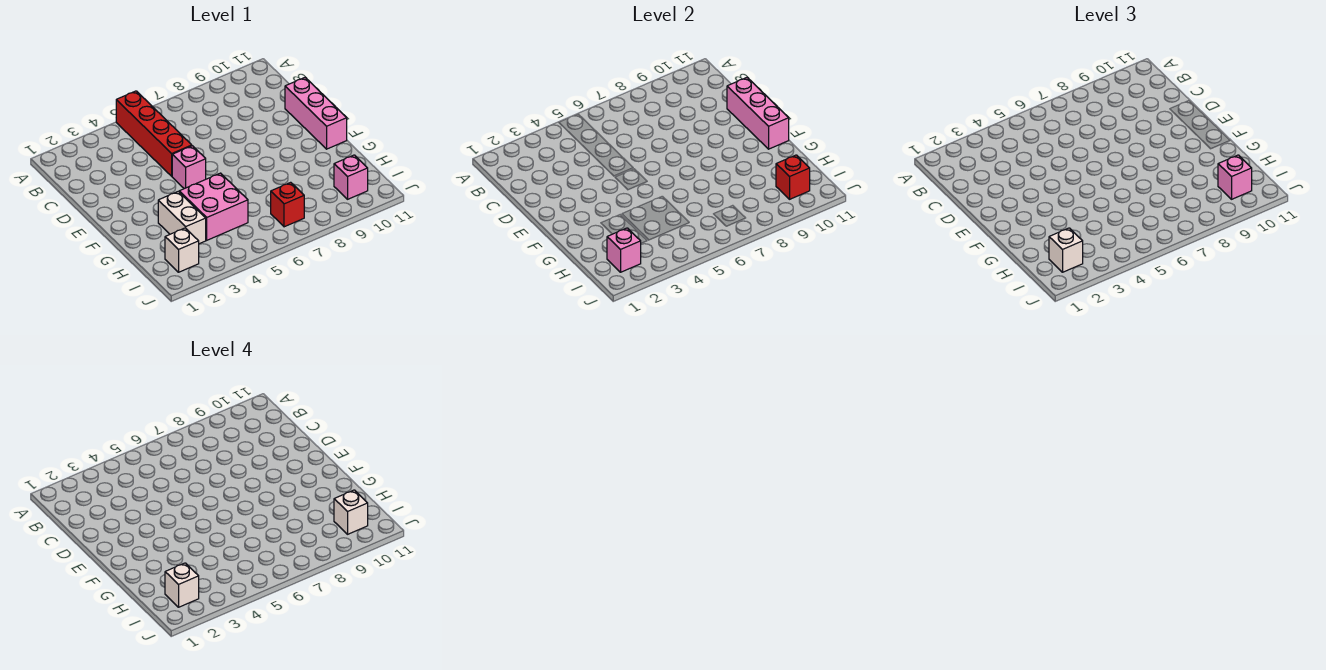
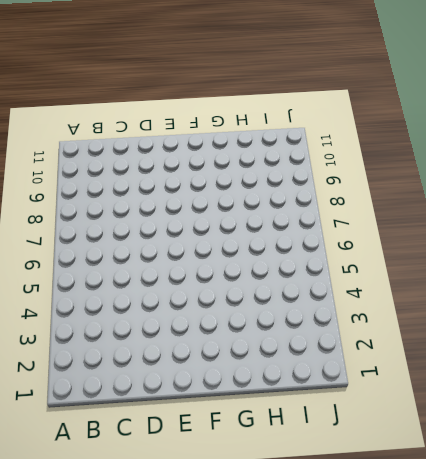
none -> red brick A5:D5 level 1
none -> pink brick D11:F11 level 1
none -> pink brick E5 level 1

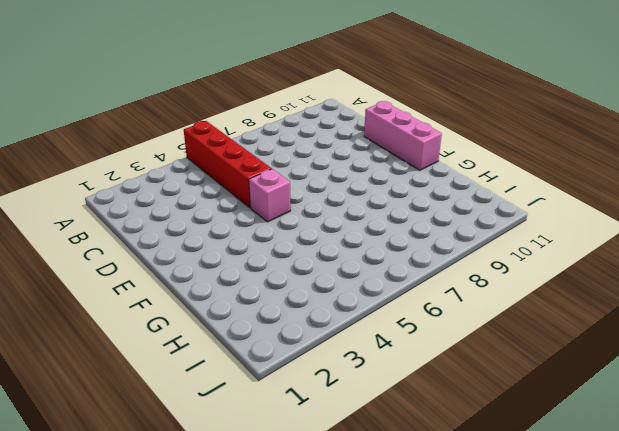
none -> white brick G3:H3 level 1
none -> pink brick G4:H5 level 1
none -> white brick I2 level 1

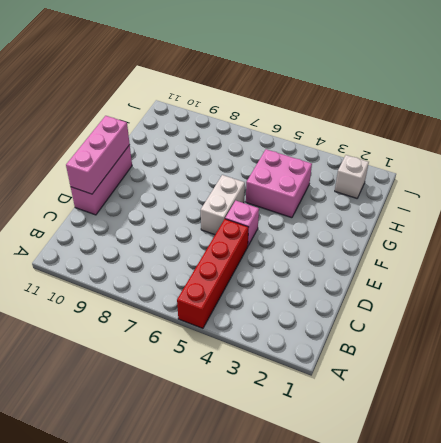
white brick E6:F6 level 1 -> white brick G3:H3 level 1
none -> red brick I7 level 1
none -> pink brick I10 level 1
none -> pink brick I2 level 2

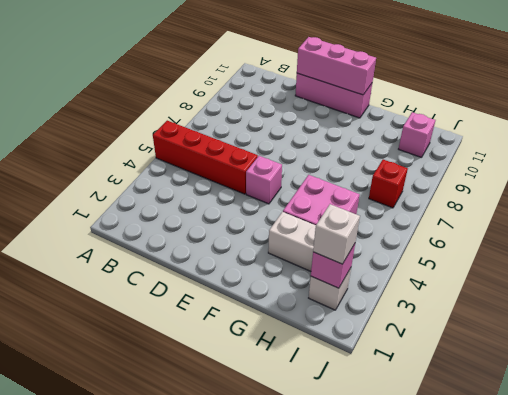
none -> red brick I10 level 2
none -> pink brick I10 level 3
none -> white brick I2 level 4

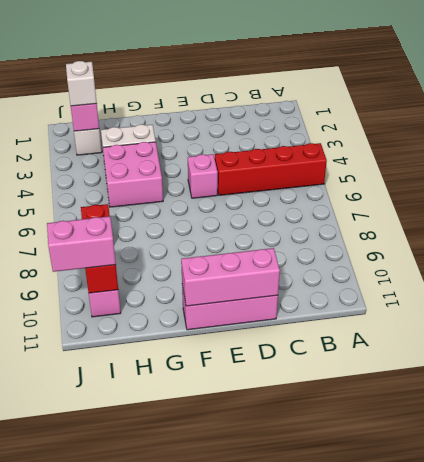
pink brick I10:J10 level 3 -> pink brick I10 level 3
none -> white brick I2 level 4
none -> white brick I10 level 4

